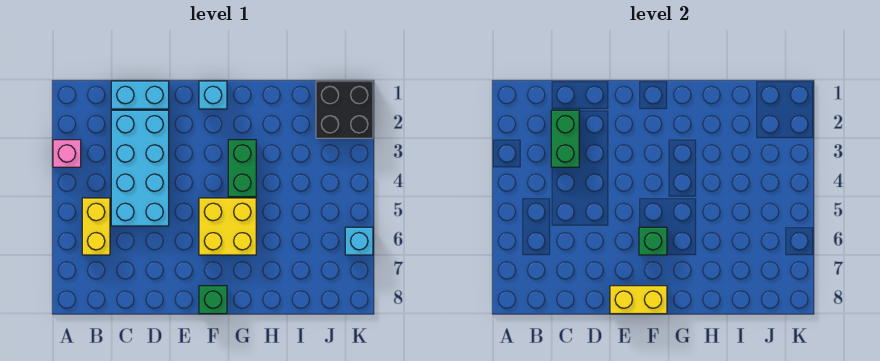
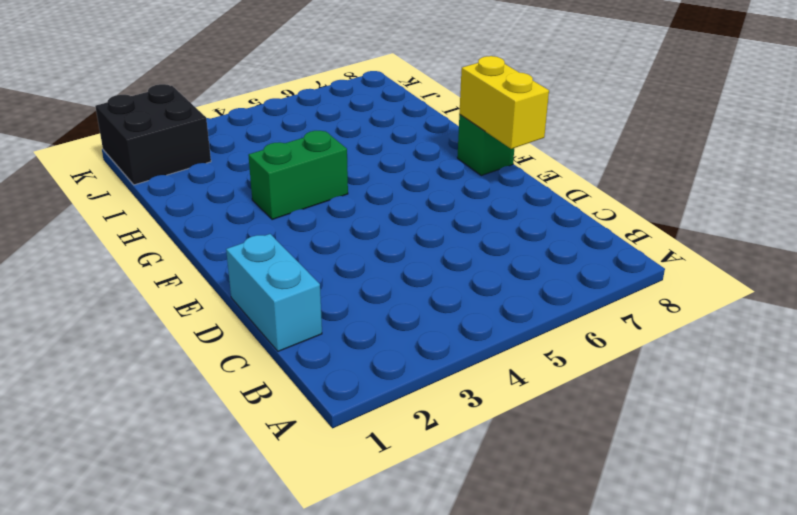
none -> pink brick A3 level 1
none -> yellow brick B5:B6 level 1
none -> cyan brick C2:D5 level 1

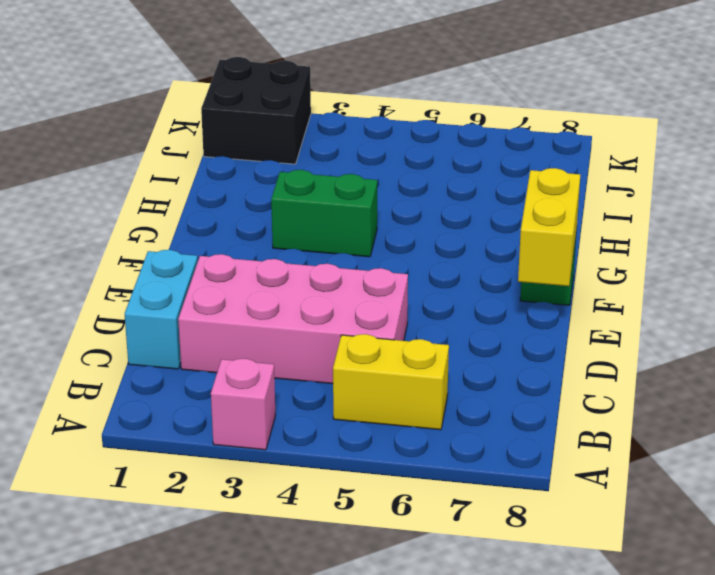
pink brick C2:D5 level 1 -> cyan brick C2:D5 level 1
none -> cyan brick F1 level 1
none -> yellow brick F5:G6 level 1
none -> cyan brick K6 level 1

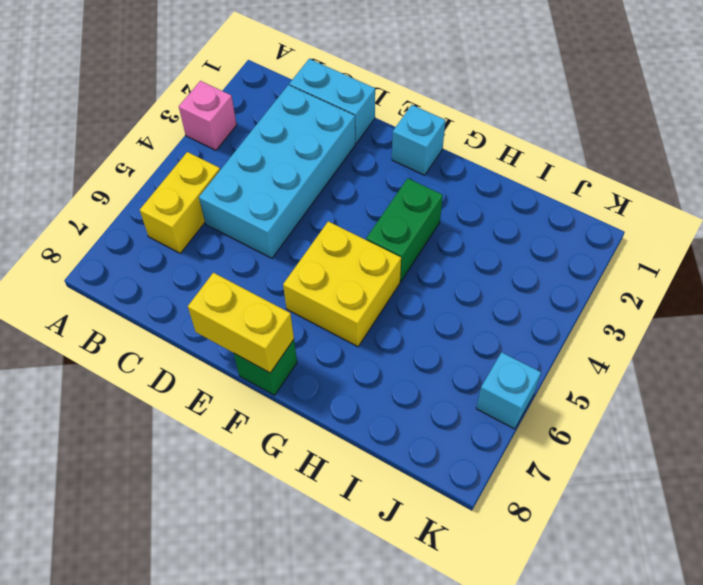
none -> black brick J1:K2 level 1
none -> green brick C2:C3 level 2
none -> green brick F6 level 2

